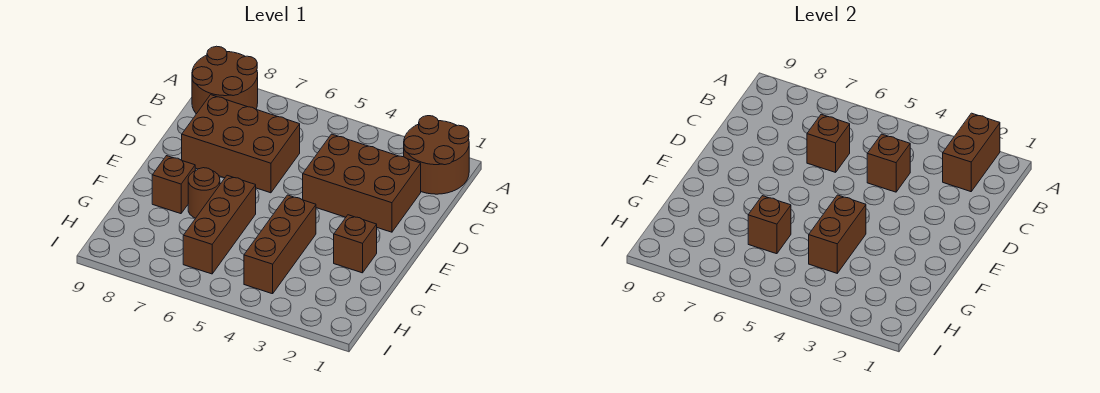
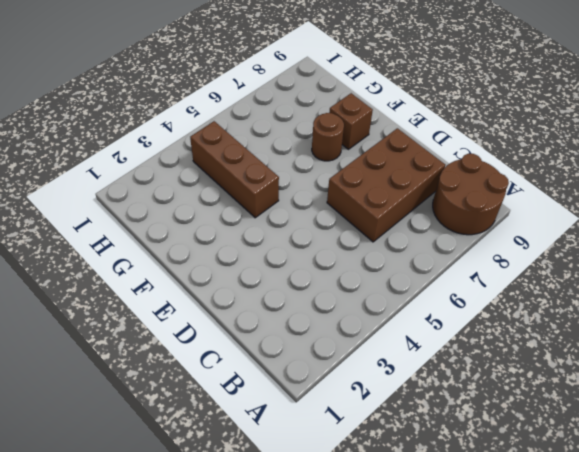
none -> brown round brick A1:B2 level 1
none -> brown brick C2:D4 level 1
none -> brown brick F2 level 1

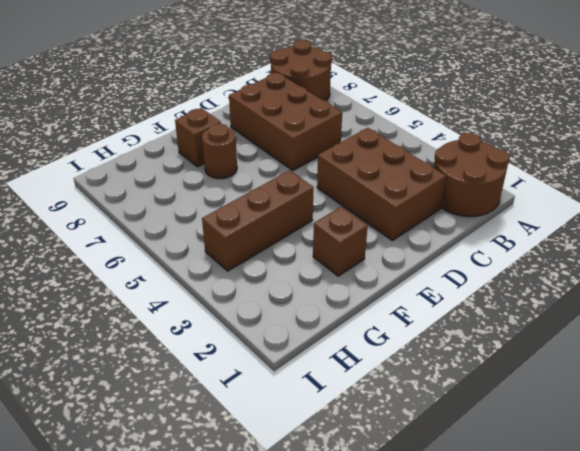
none -> brown brick F6:H6 level 1
none -> brown brick A2:B2 level 2
none -> brown brick C4 level 2

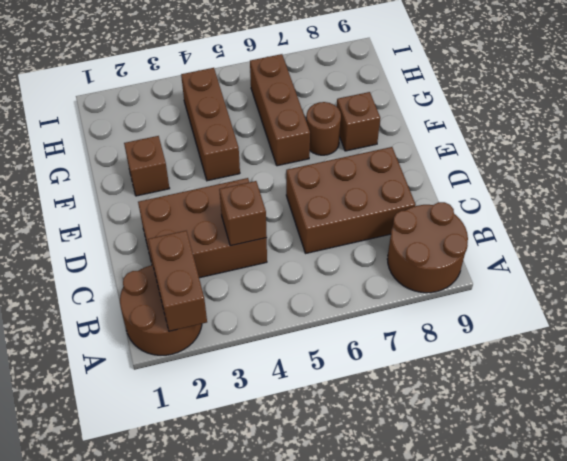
none -> brown brick C6 level 2
none -> brown brick F4:G4 level 2
none -> brown brick G6 level 2

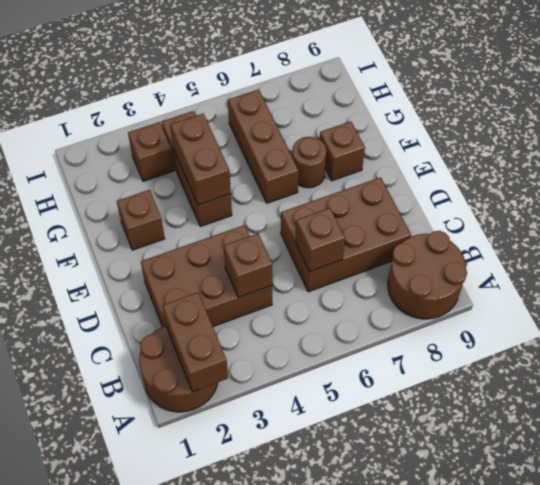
brown brick H3 level 1 -> brown brick G6 level 2

